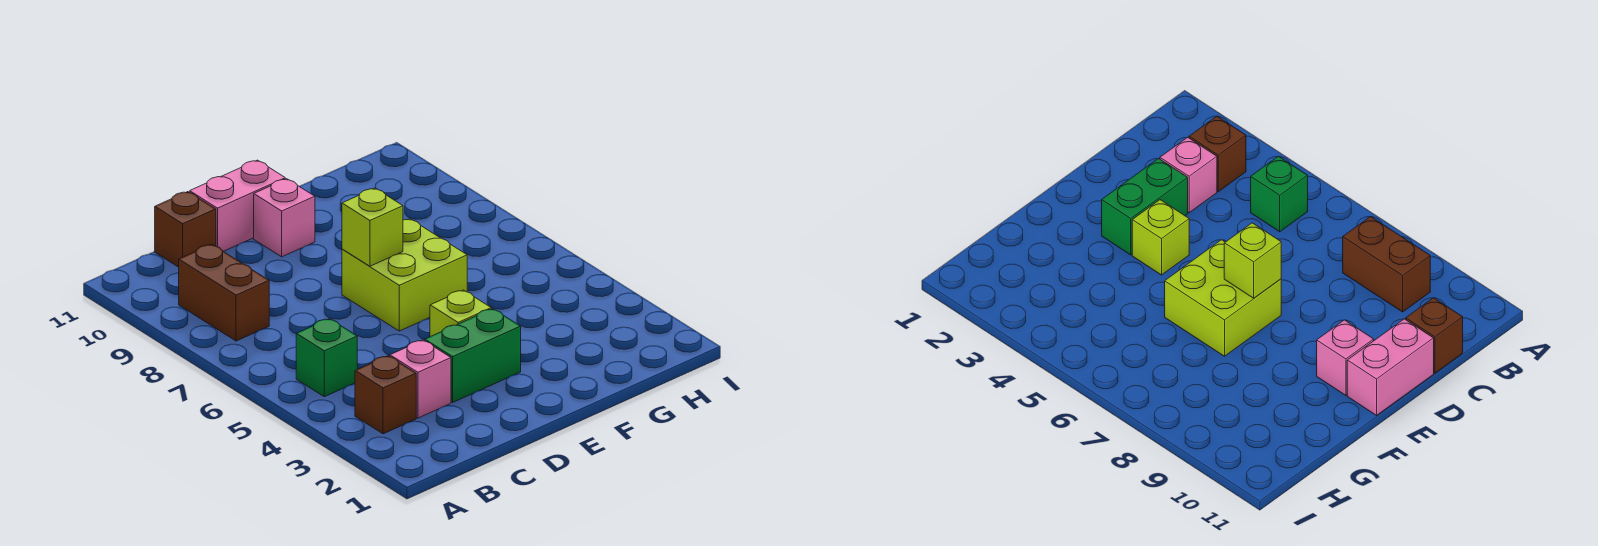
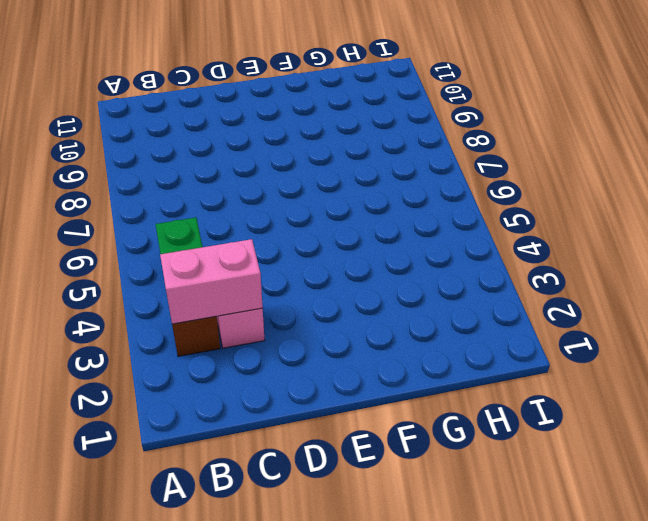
pink brick B3:C3 level 2 -> pink brick D11:E11 level 1
none -> brown brick B8:B9 level 1
none -> brown brick C11 level 1

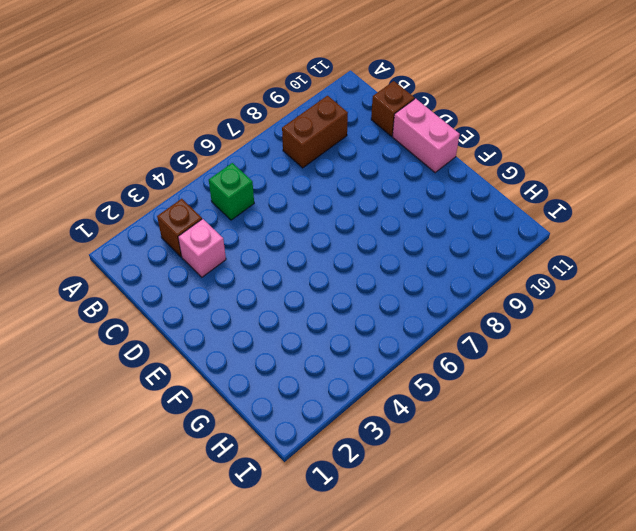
none -> green brick D3:E3 level 1
none -> lime brick E4 level 1

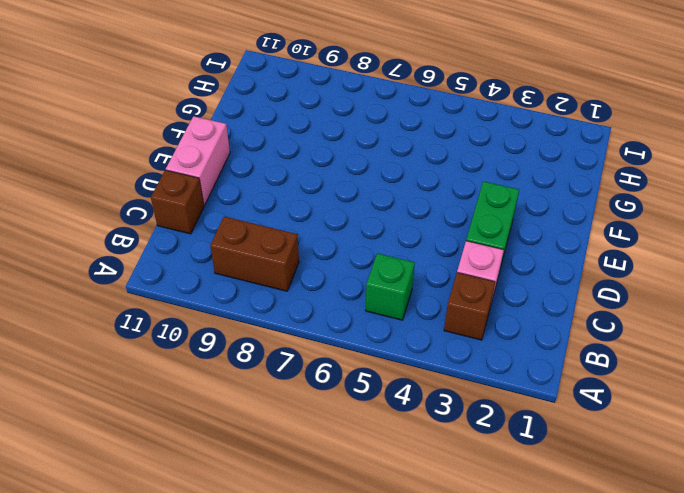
none -> lime brick E4 level 1
none -> lime brick E6:F7 level 1

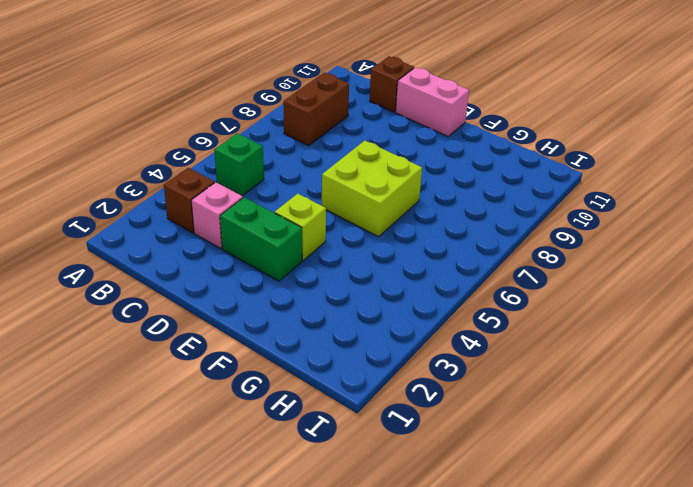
none -> pink brick E10 level 1
none -> lime brick E7 level 2

